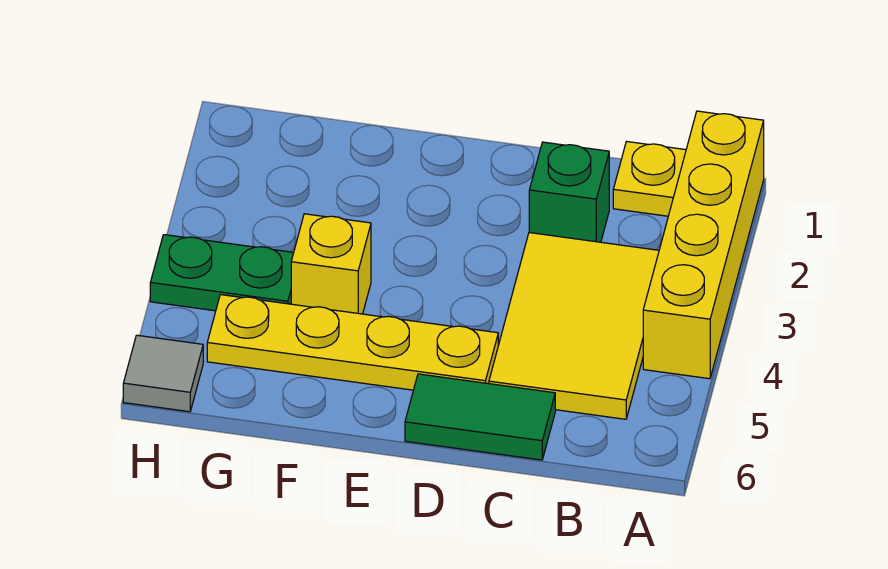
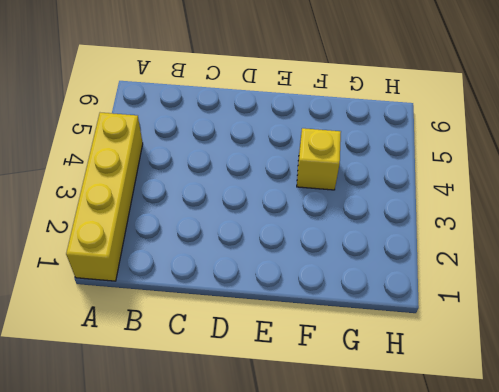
none -> yellow plate B1 level 1
none -> yellow tile B3:C5 level 1

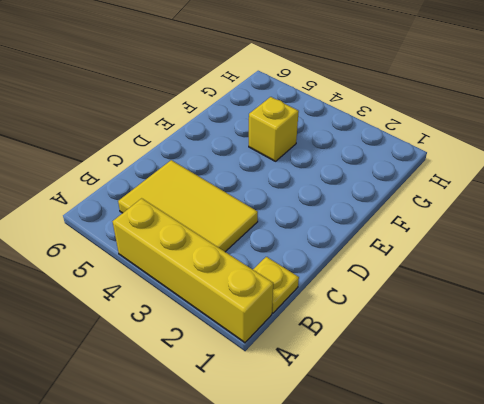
none -> green brick C2 level 1
none -> green tile C6:D6 level 1

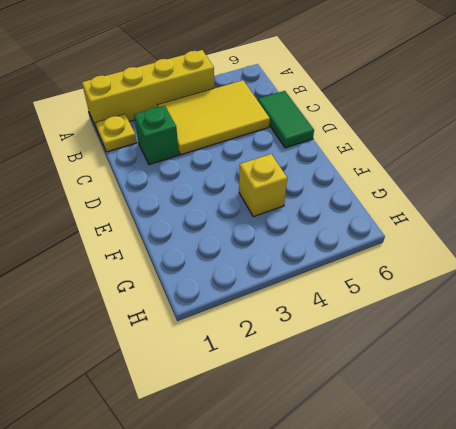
none -> yellow plate D5:G5 level 1
none -> green plate G4:H4 level 1

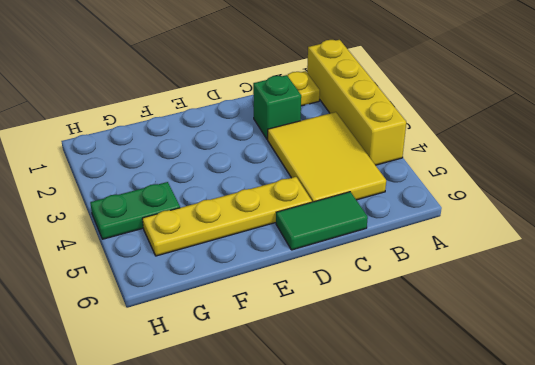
none -> yellow brick F4 level 1
none -> grey tile H6 level 1

